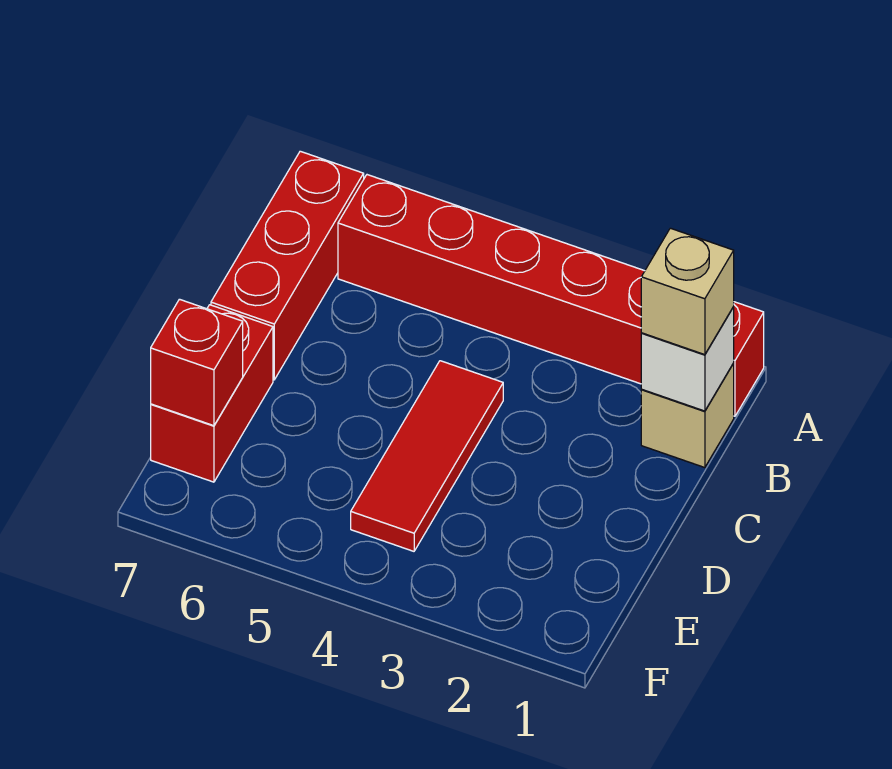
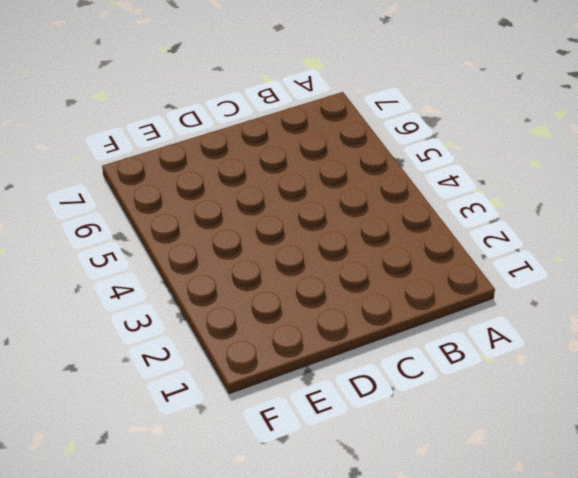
none -> red brick A1:A6 level 1
none -> red brick A7:C7 level 1

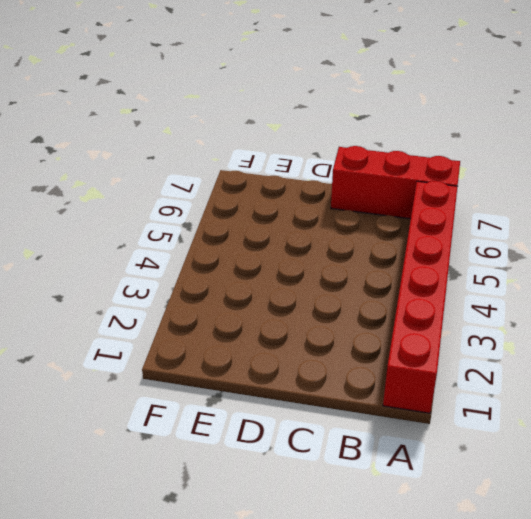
none -> tan brick B1 level 1
none -> red tile C4:E4 level 1

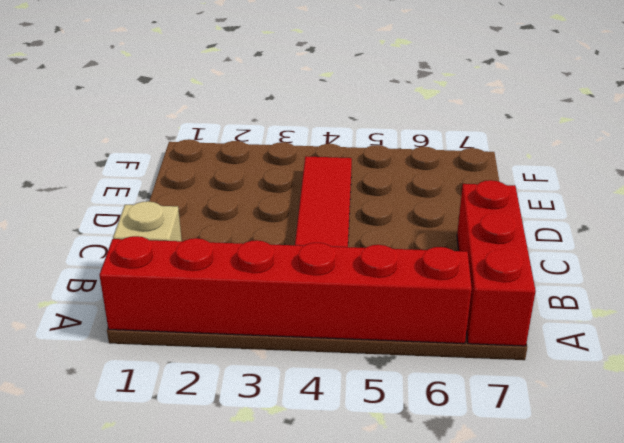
none -> red brick D7:E7 level 1
none -> white brick B1 level 2

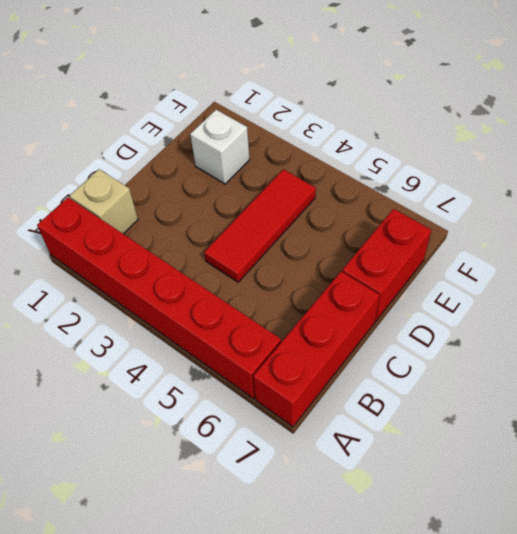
white brick E2 level 1 -> white brick B1 level 2
none -> red brick E7 level 2
none -> tan brick B1 level 3

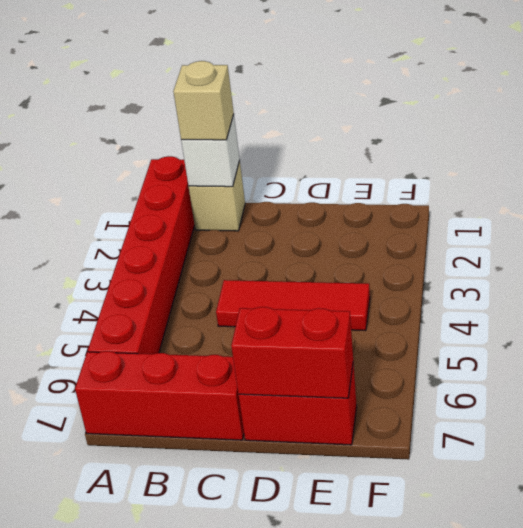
red brick D7:E7 level 2 -> red brick E7 level 2

